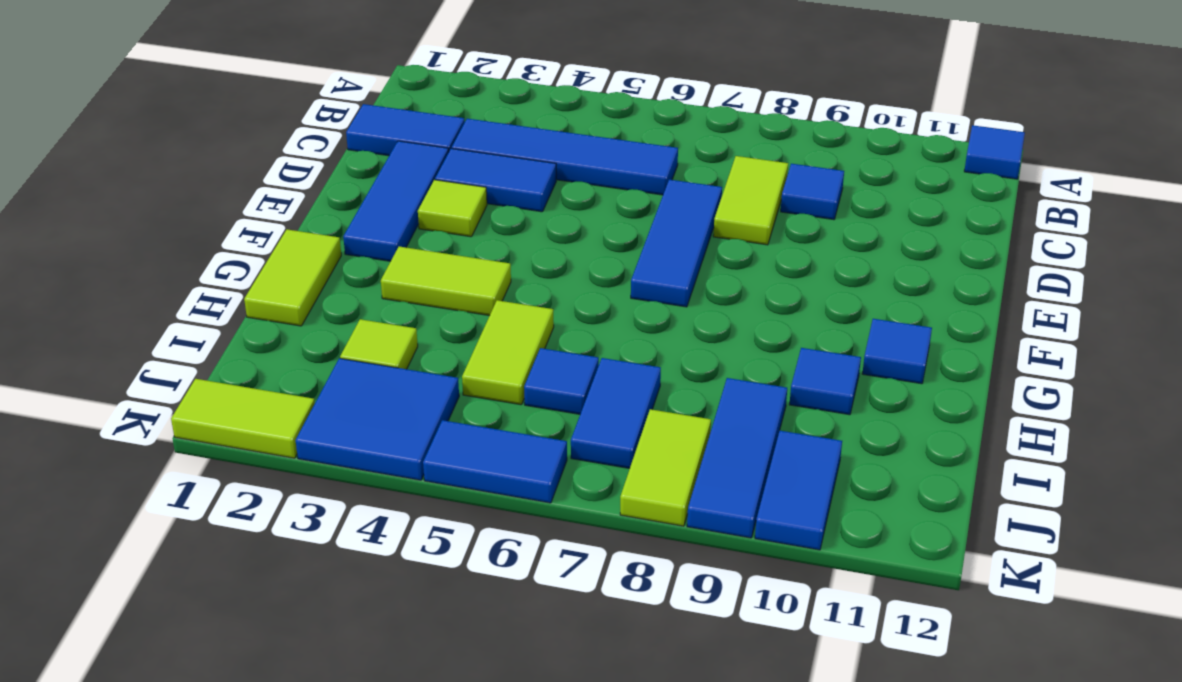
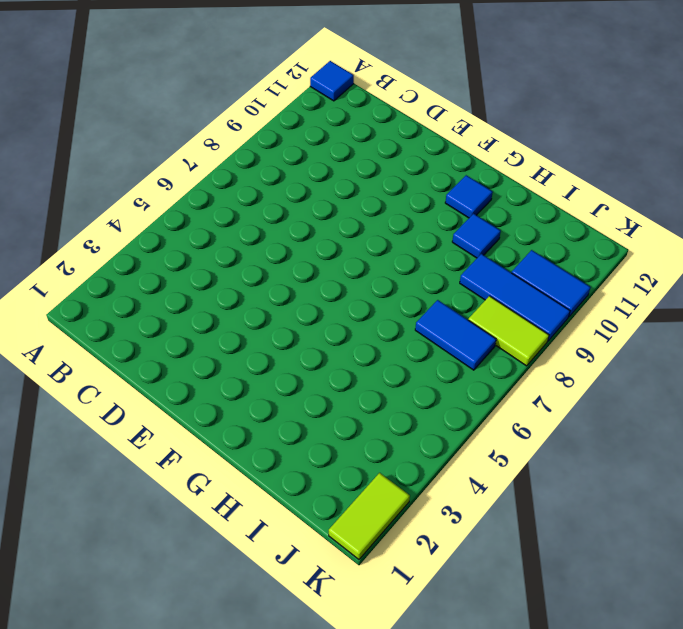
none -> blue tile C1:C2 level 1
none -> blue tile C3:C6 level 1
none -> lime tile C8:D8 level 1

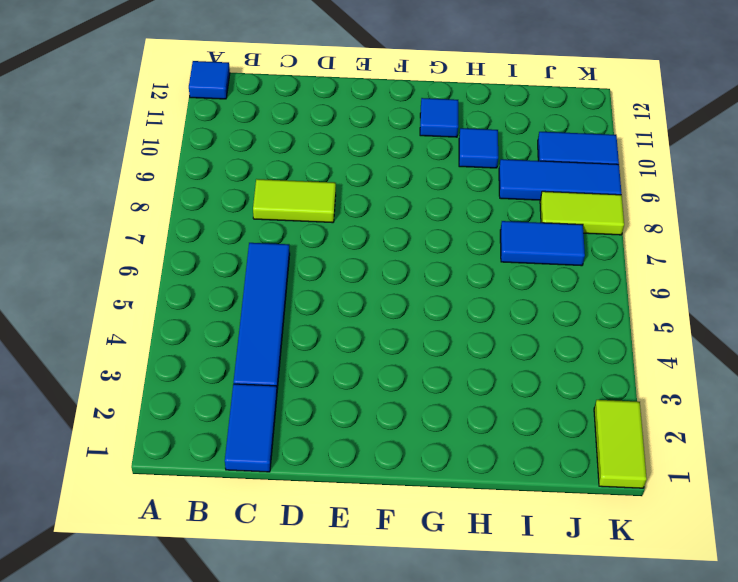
none -> blue tile C9 level 1
none -> blue tile D2:F2 level 1
none -> blue tile D3:D4 level 1

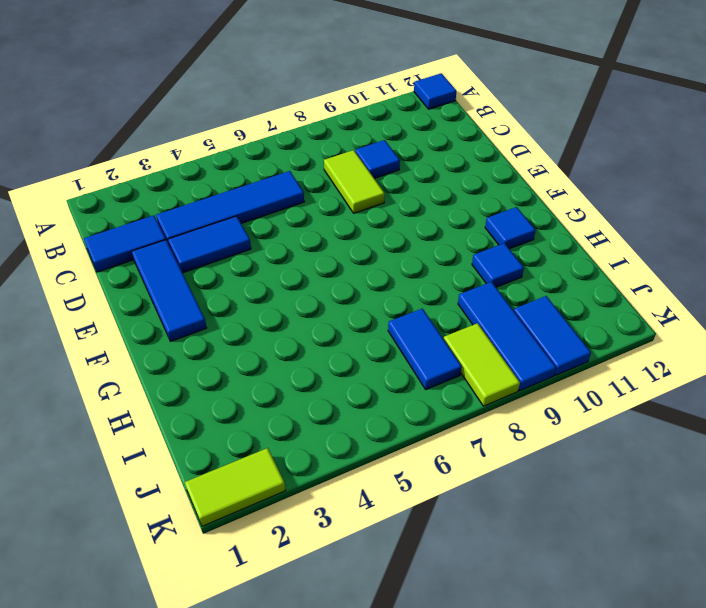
none -> blue tile D7:F7 level 1
none -> lime tile E3 level 1
none -> lime tile G1:H1 level 1

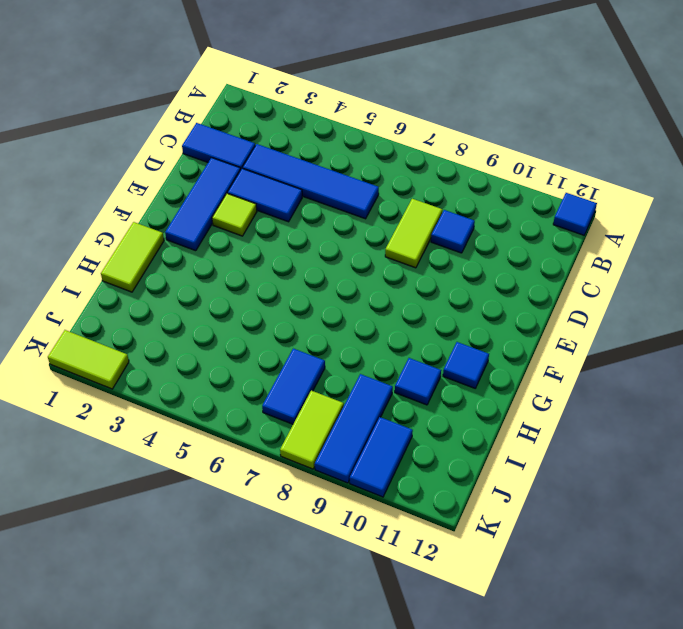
none -> blue tile D7:F7 level 1
none -> lime tile G3:G4 level 1
none -> lime tile H5:I5 level 1

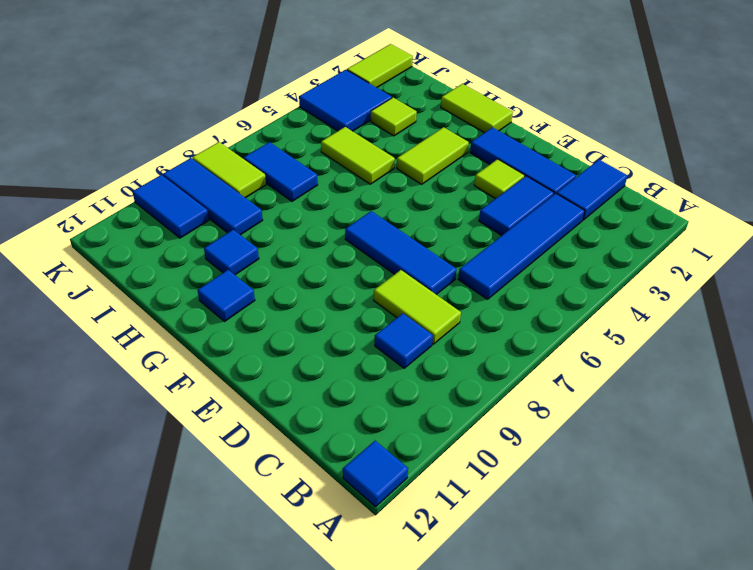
none -> blue tile I6 level 1
none -> blue tile K5:K6 level 1

